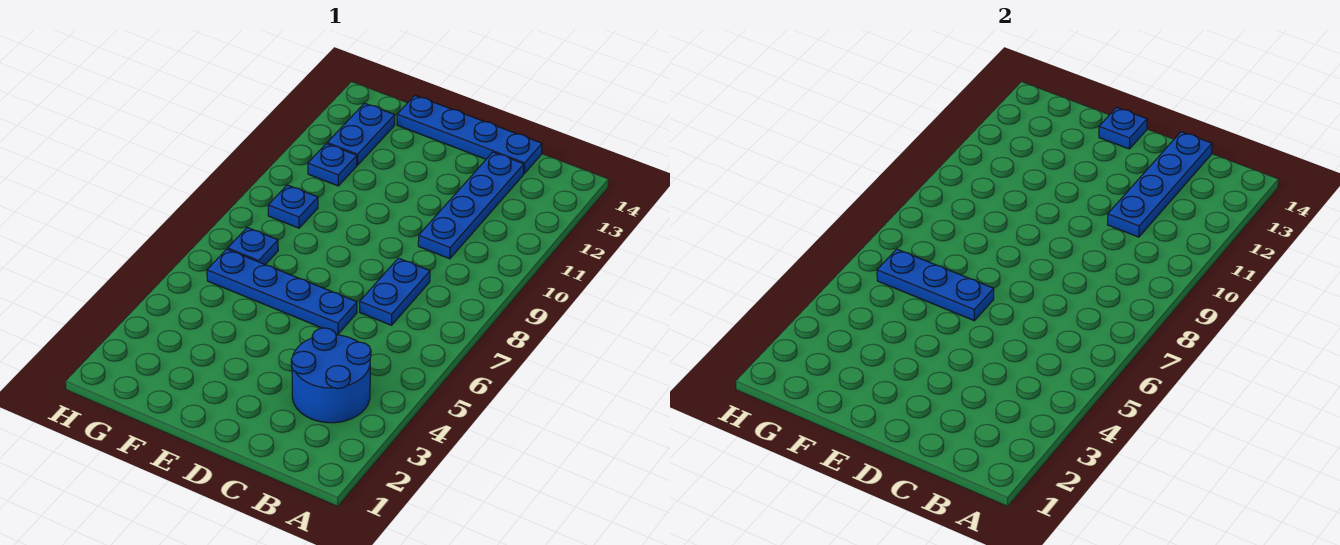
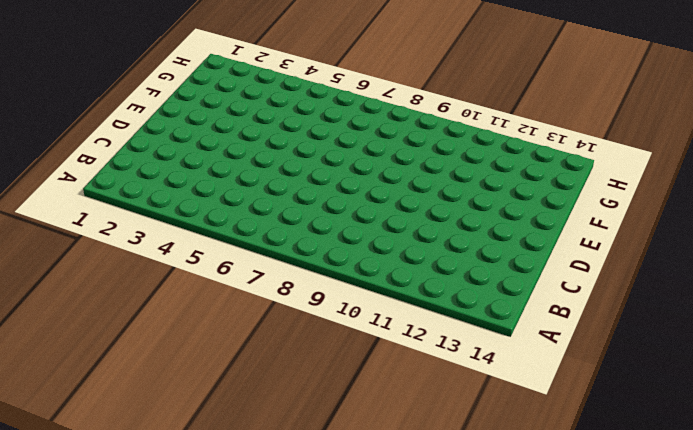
none -> blue round brick B3:C4 level 1
none -> blue plate C7:C8 level 1
none -> blue plate C10:C13 level 1

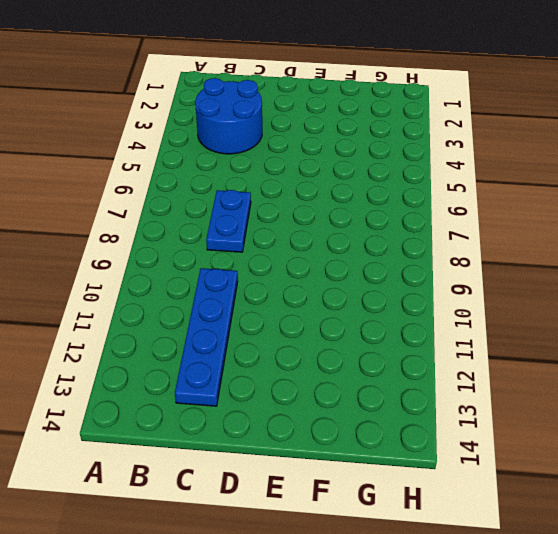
none -> blue plate C14:F14 level 1
none -> blue plate D6:G6 level 1
none -> blue plate G7 level 1

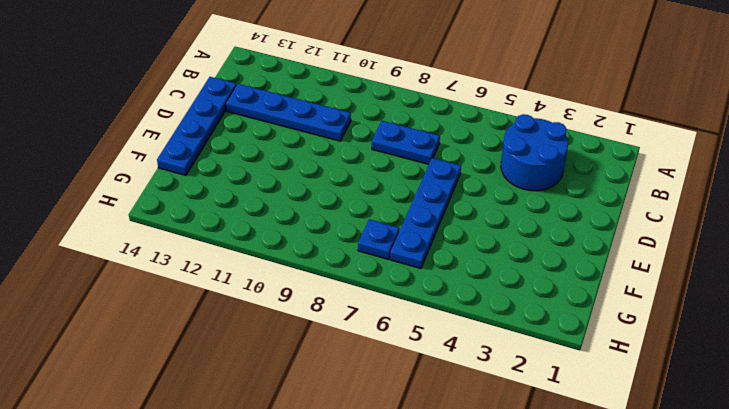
none -> blue plate G9 level 1
none -> blue plate G11 level 1
none -> blue plate G12:G13 level 1

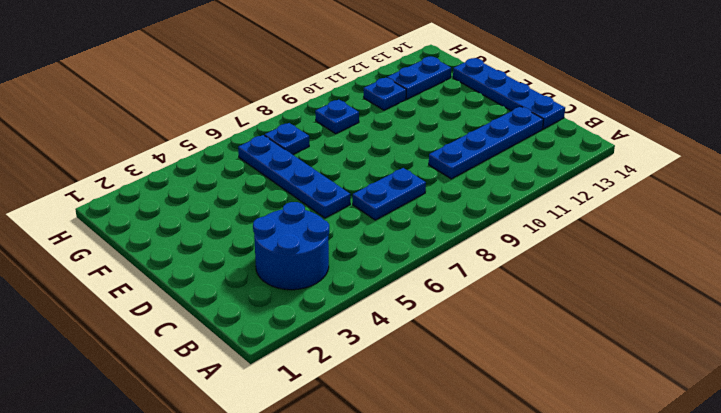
none -> blue plate C11:C14 level 2
none -> blue plate E6:G6 level 2
none -> blue plate E14 level 2

